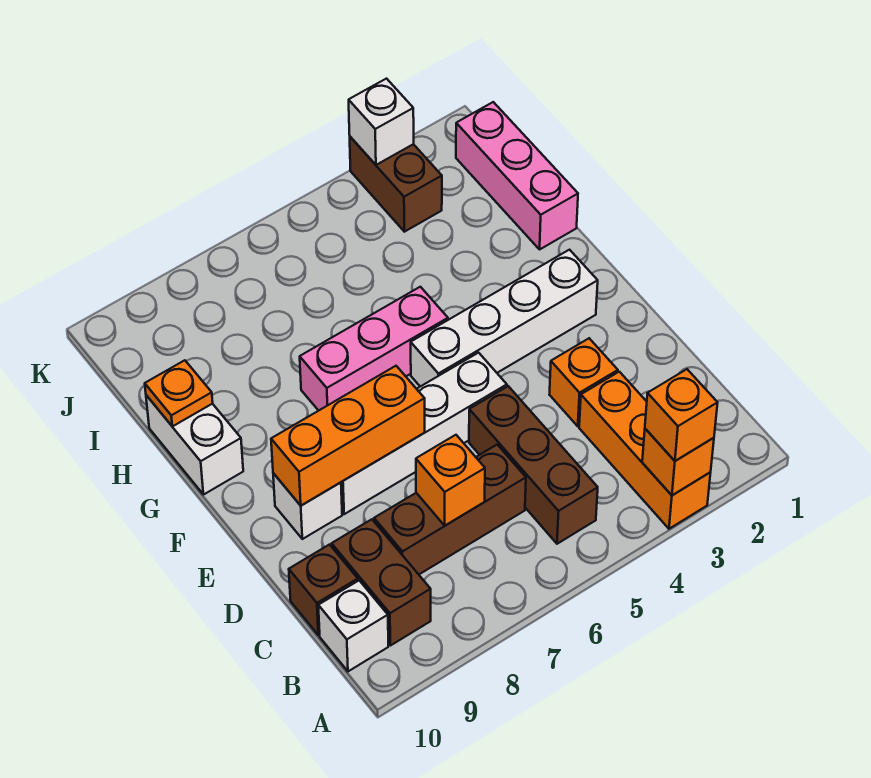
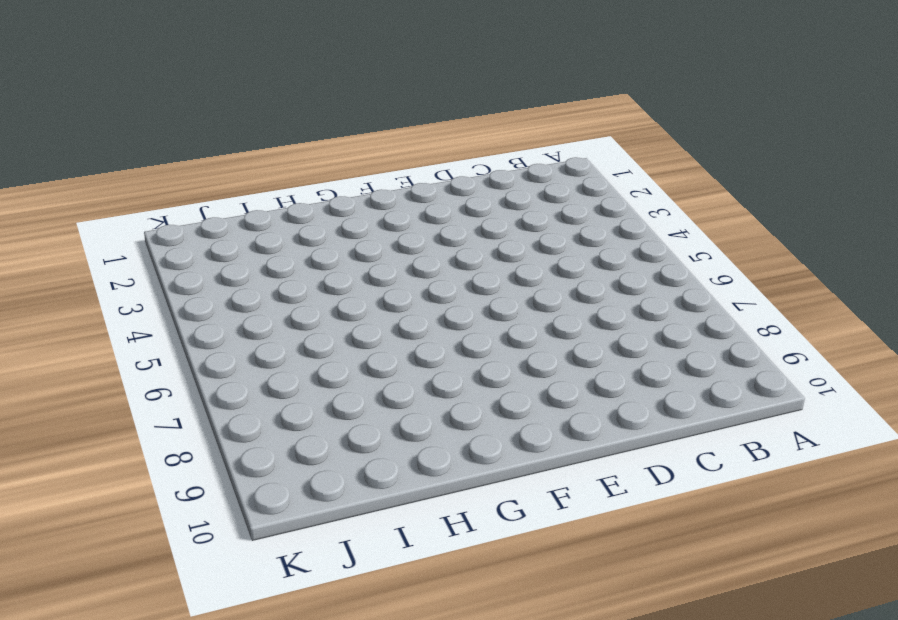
none -> orange brick A3:C3 level 1
none -> brown brick B5:D5 level 1
none -> brown brick B9:C9 level 1

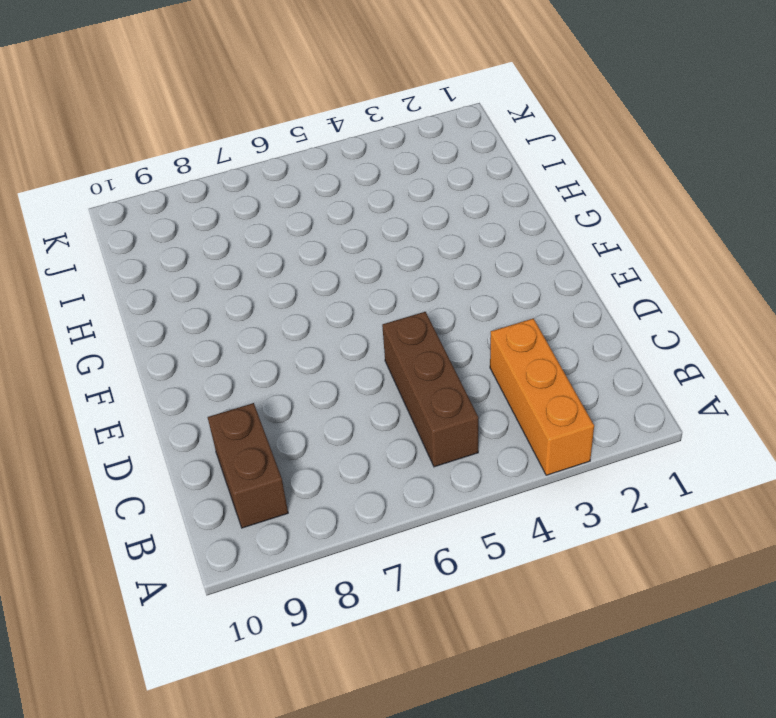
none -> white brick B10 level 1
none -> brown brick C6:C8 level 1
none -> brown brick C10 level 1

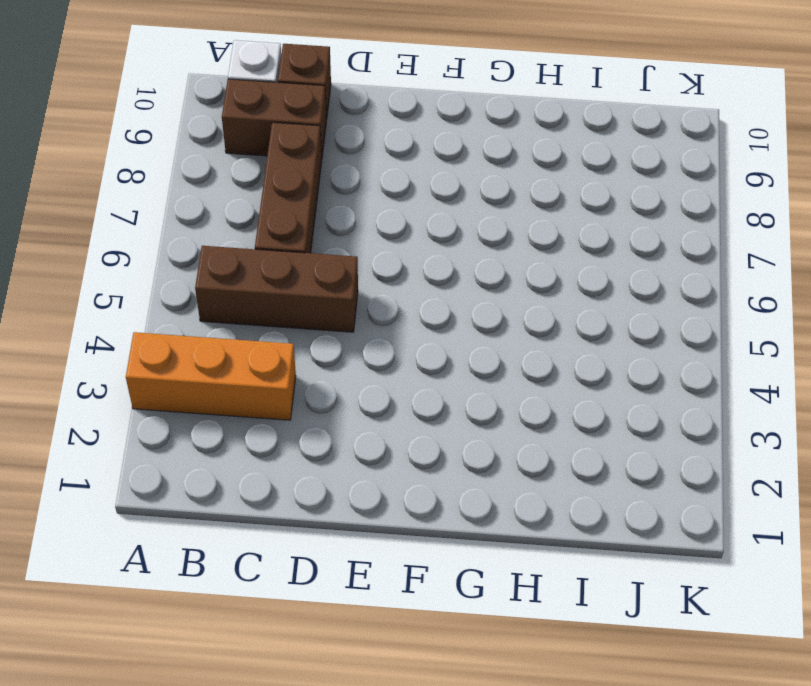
none -> orange brick D3 level 1
none -> white brick E5:E8 level 1
none -> white brick E9 level 1

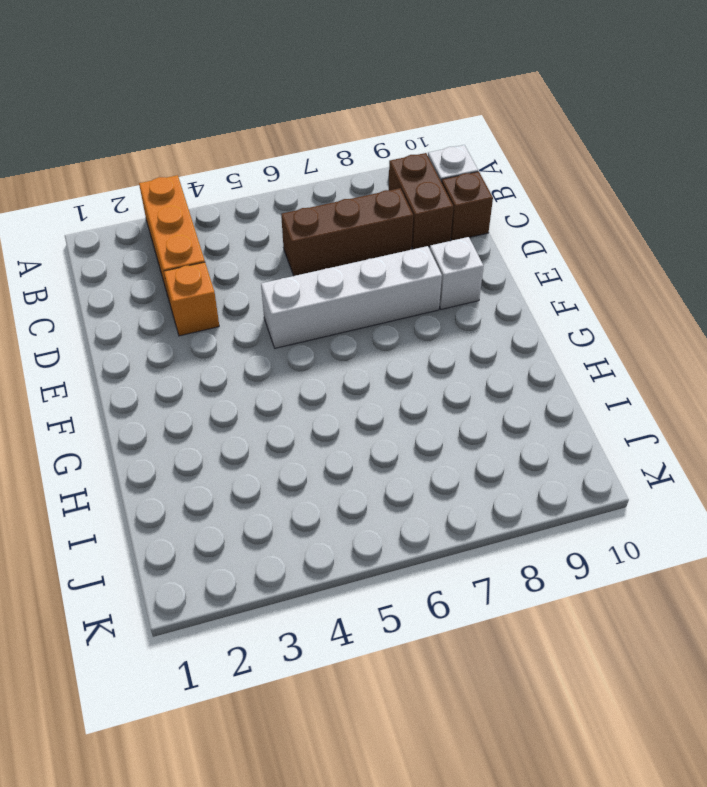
none -> brown brick B5:D5 level 1
none -> white brick F2:F5 level 1
none -> pink brick G5:G7 level 1

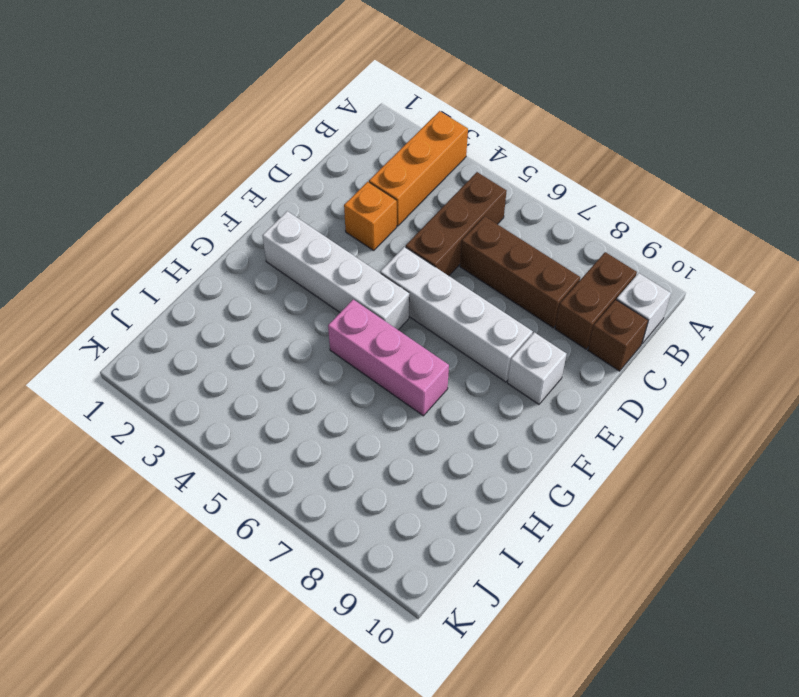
none -> white brick G10:H10 level 1
none -> pink brick H1:J1 level 1
none -> brown brick J3:K3 level 1

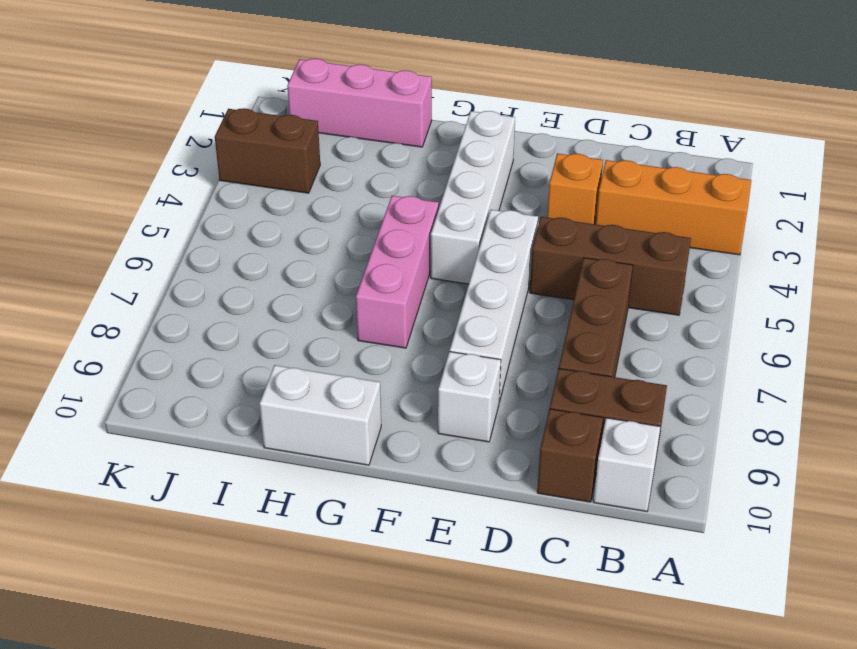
none -> orange brick A3 level 2
none -> orange brick C7 level 2
none -> orange brick E7:E9 level 2

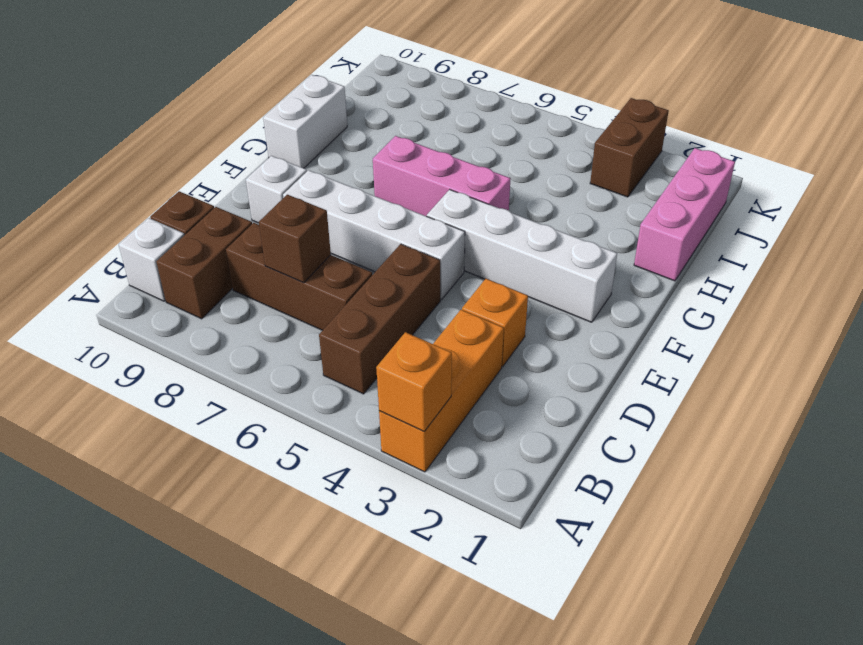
brown brick C7 level 2 -> orange brick C7 level 2
none -> orange brick E7:E9 level 2
none -> orange plate H10 level 2
none -> white brick K3 level 2

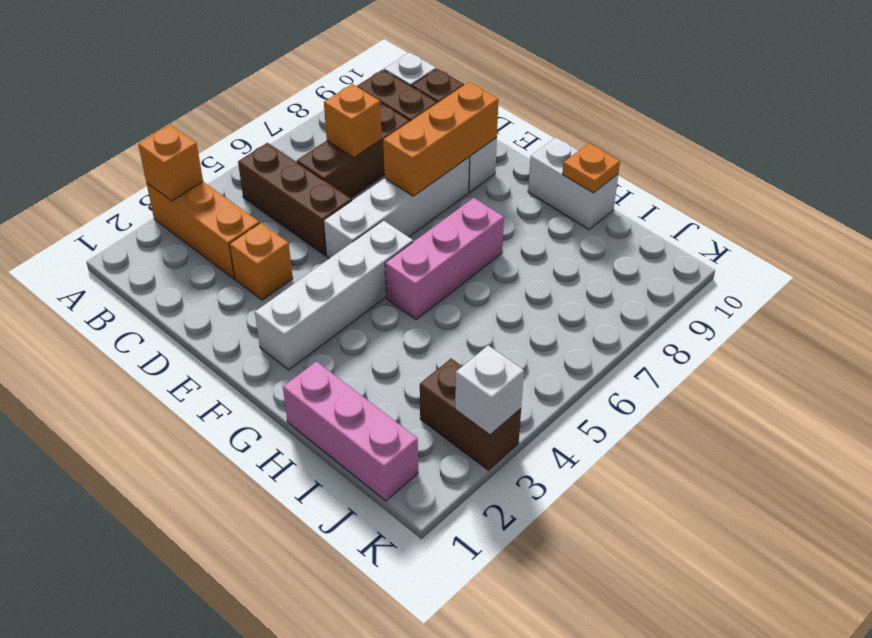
none -> orange brick A3 level 3

